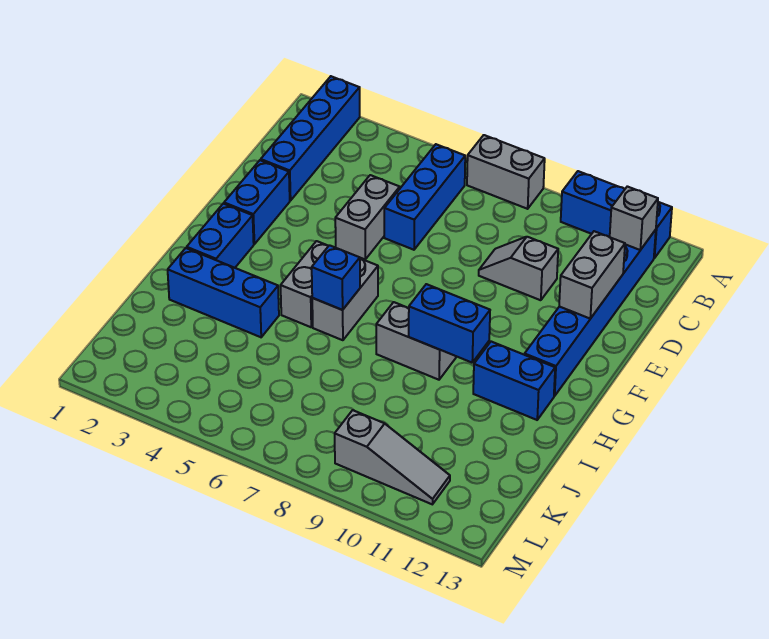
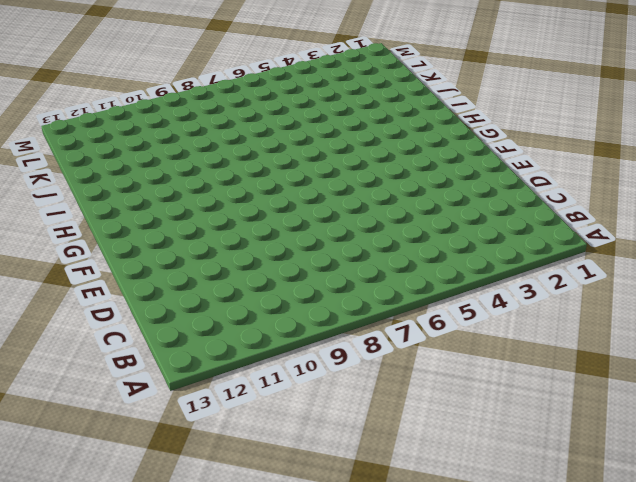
none -> blue brick A2:D2 level 1
none -> grey brick A7:A8 level 1
none -> blue brick A10:A12 level 1

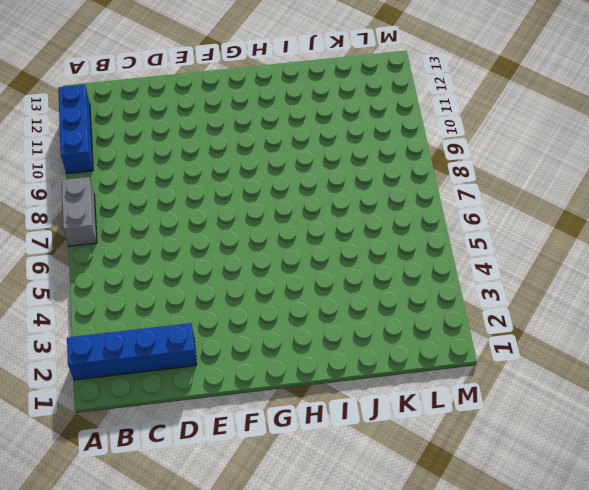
none -> blue brick B6:D6 level 1
none -> blue brick B12:G12 level 1
none -> grey brick D5:E5 level 1

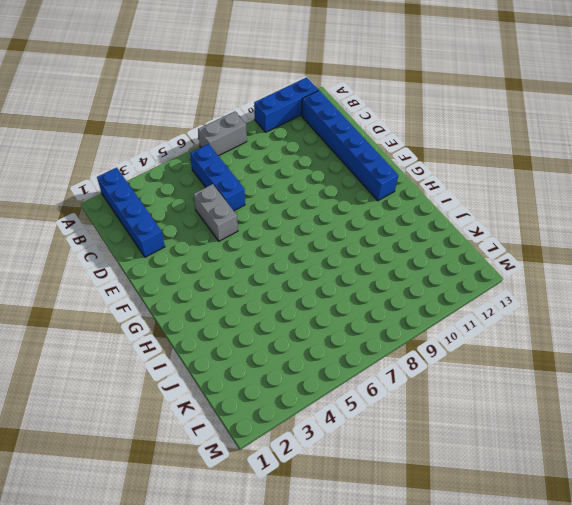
none -> grey slope D9:D10 level 1 top 10
none -> blue brick E2:F2 level 1
none -> blue brick G2:H2 level 1

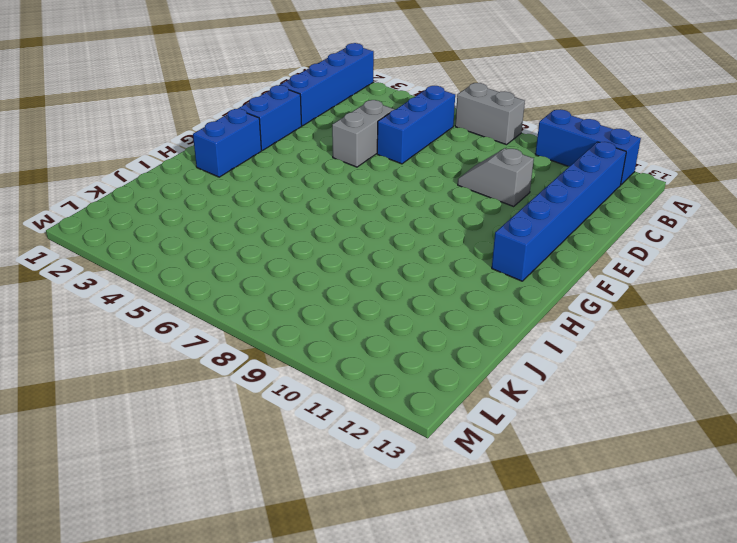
none -> grey brick G5:H5 level 1
none -> grey brick G6:H6 level 1
none -> grey brick H8:H9 level 1

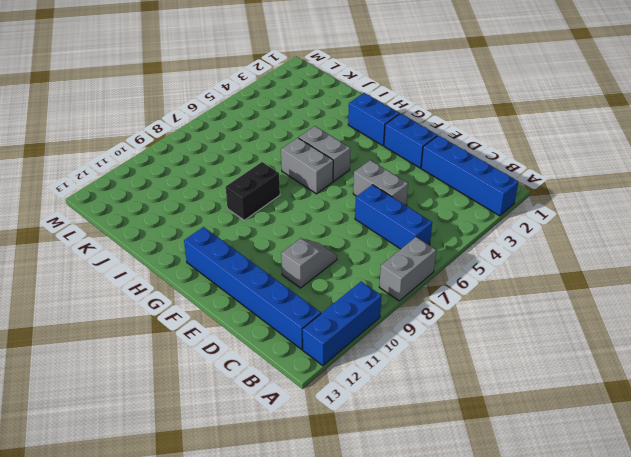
black brick H8:H9 level 1 -> grey brick H8:H9 level 1
none -> blue brick H11:H12 level 1
none -> blue brick I2:I4 level 1
none -> grey slope L9:L11 level 1 top 9

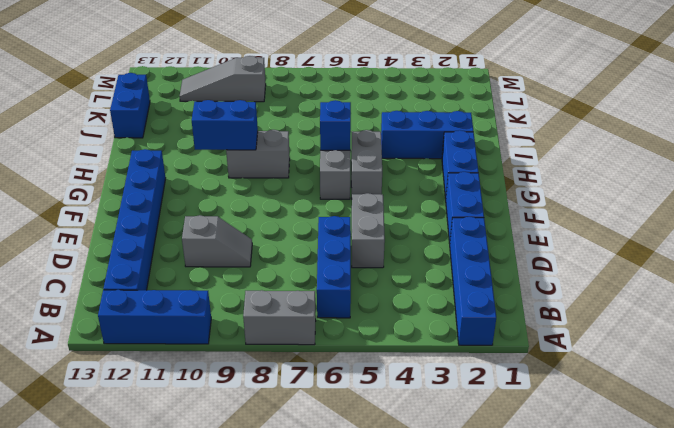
blue brick J13:K13 level 1 -> blue brick H11:H12 level 1
none -> grey brick B12 level 2
none -> grey brick D12:E12 level 2

